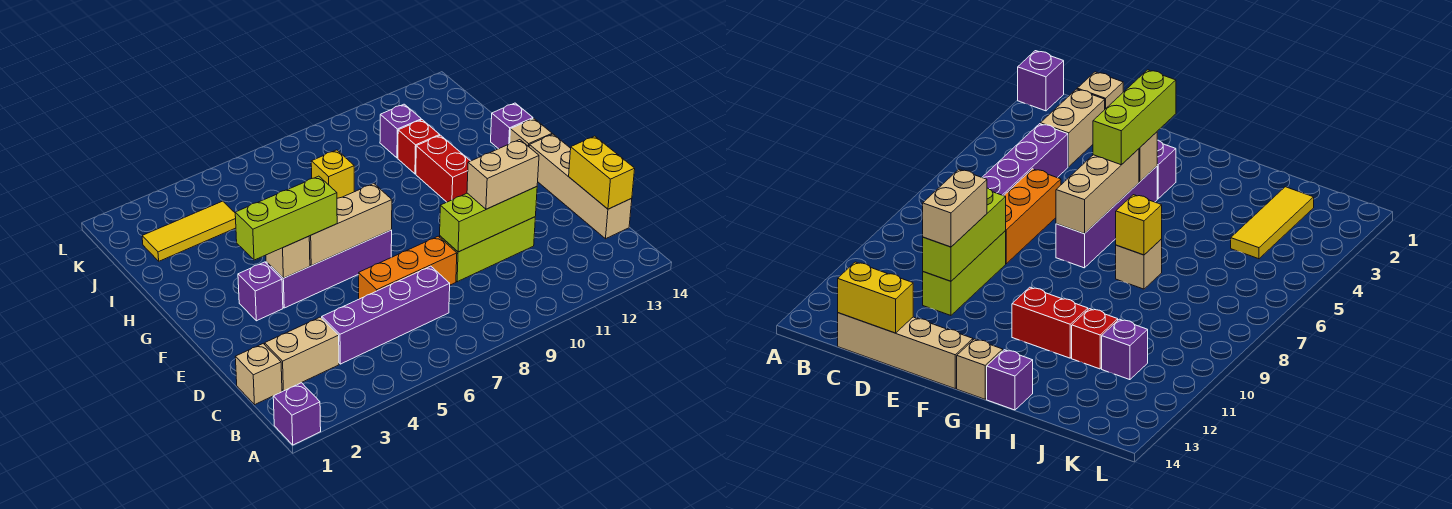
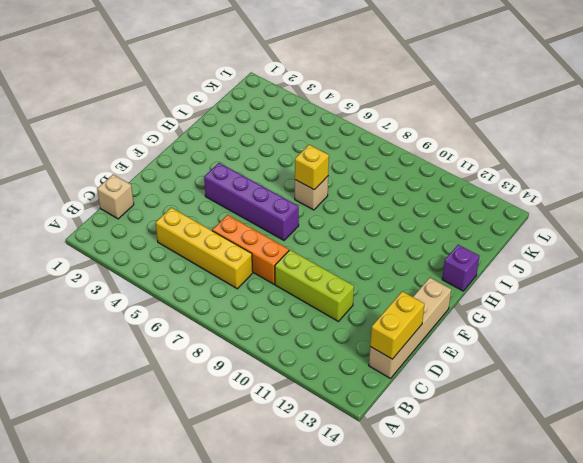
yellow brick C4:C7 level 1 -> purple brick C4:C7 level 1
none -> purple brick A1 level 1
none -> tan brick C2:C3 level 1
none -> purple brick F3 level 1

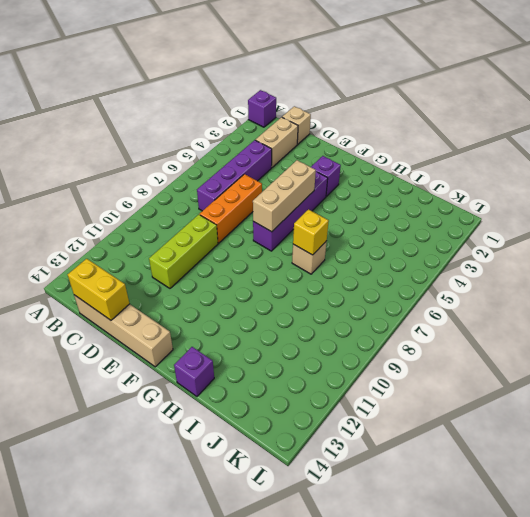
none -> red brick G11:H11 level 1
none -> tan brick G14 level 1
none -> red brick I11 level 1

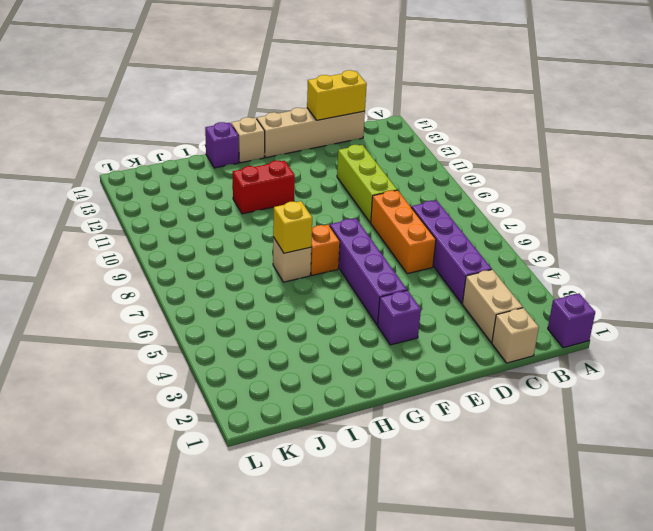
orange brick G7 level 1 -> none
none -> red brick I11 level 1
none -> yellow tile J2:J4 level 1
none -> purple brick J11 level 1

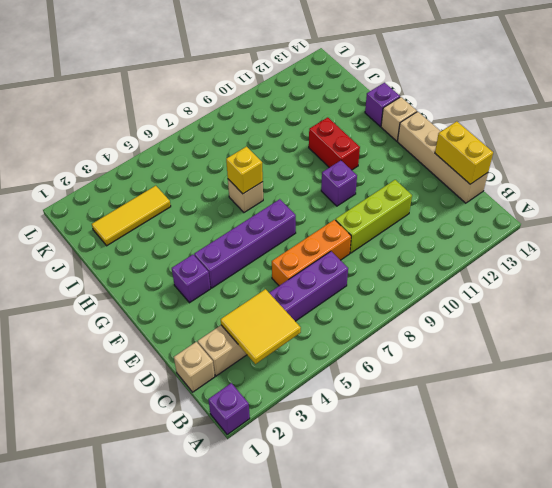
yellow tile B3:C4 level 2 -> none
purple brick F10 level 1 -> purple brick J11 level 1
none -> red brick I11 level 1
none -> lime brick D9:D11 level 2
none -> tan brick F4 level 2

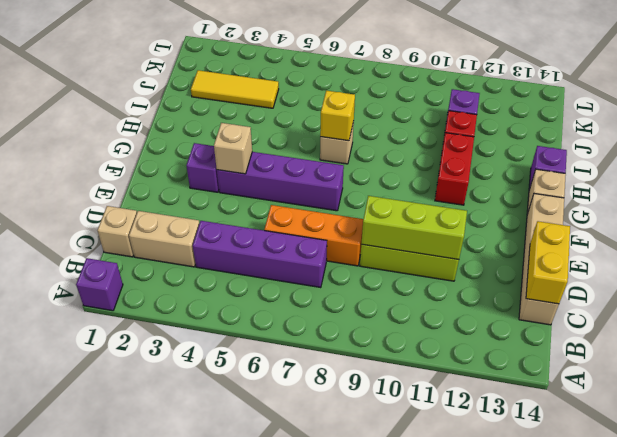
none -> tan brick F5:F7 level 2
none -> tan brick D10:D11 level 3
none -> lime brick F3:F5 level 3

